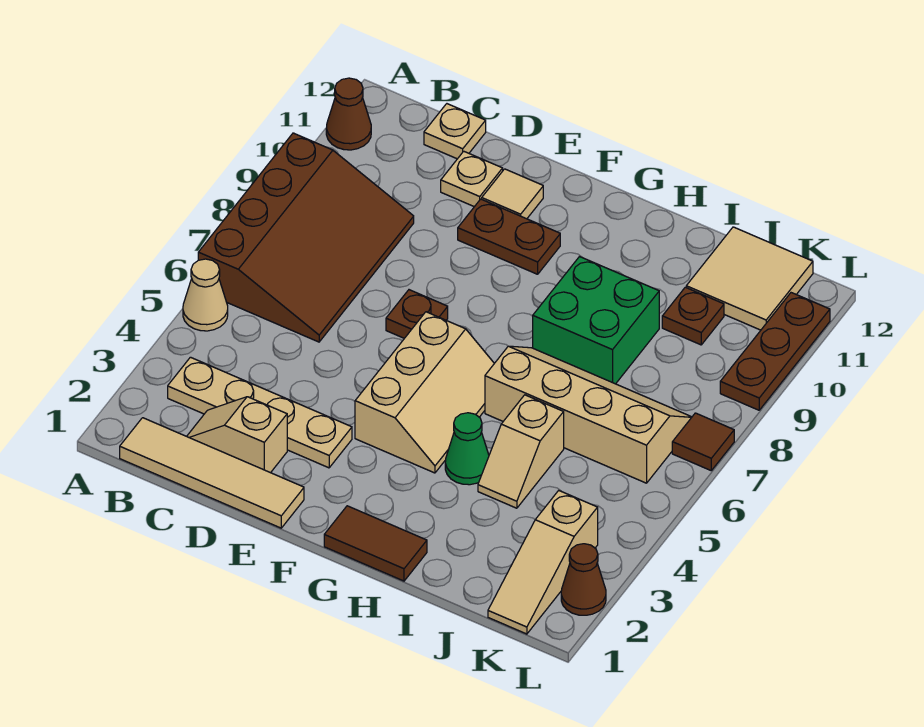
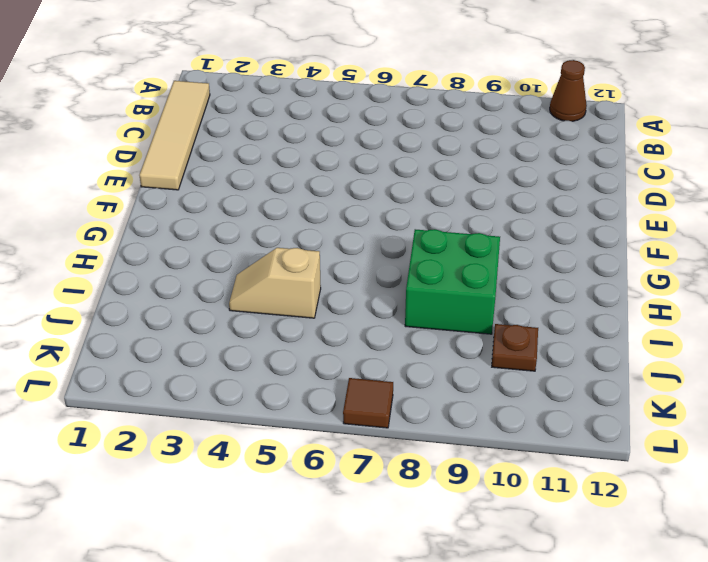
none -> tan cone A5 level 1
none -> brown slope A6:C9 level 1 top A
none -> tan plate B3:E3 level 1

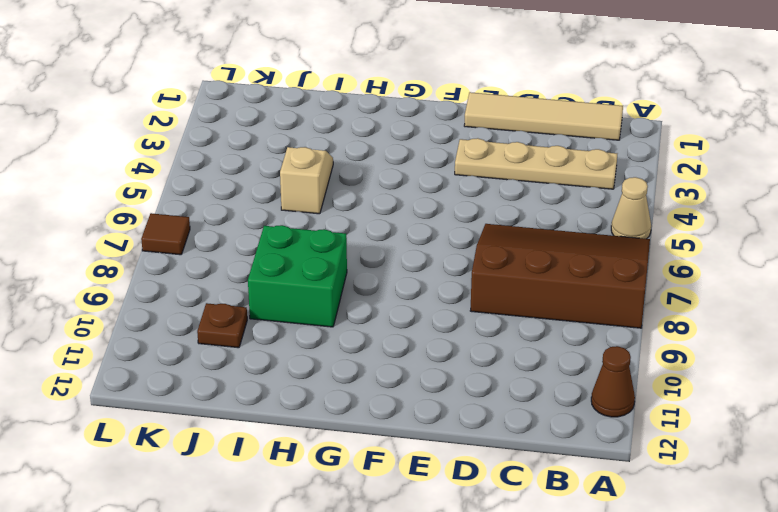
brown slope A6:D8 level 1 top 8 -> brown slope A6:C9 level 1 top A
none -> tan slope C2:D2 level 1 top D
none -> tan plate C12 level 1
none -> tan plate D11 level 1

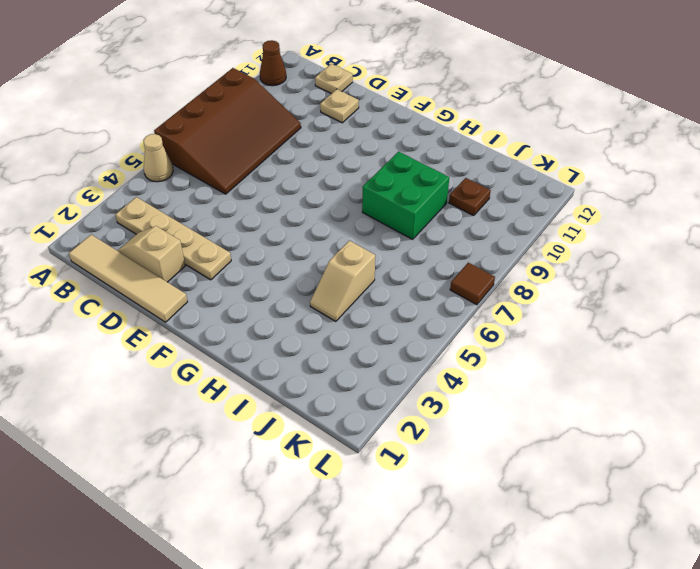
none -> brown plate E7 level 1
none -> brown plate E10:F10 level 1
none -> tan tile E11 level 1

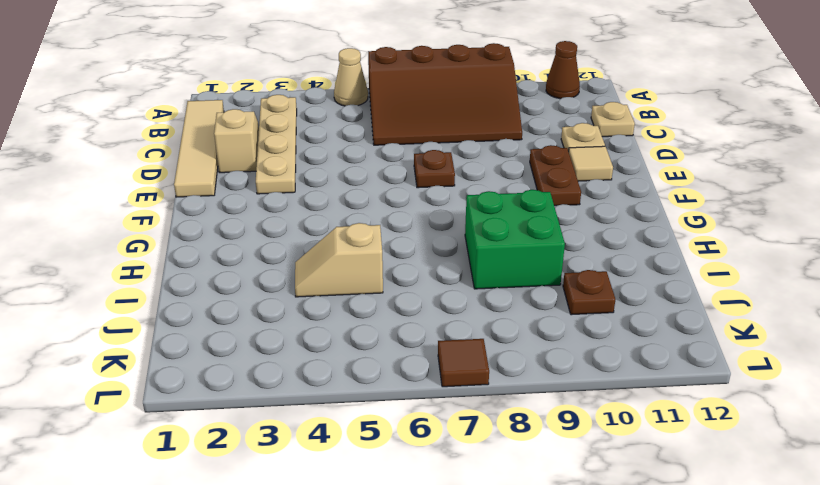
none -> tan slope F4:G6 level 1 top F
none -> brown tile G1:H1 level 1
none -> green cone H4 level 1

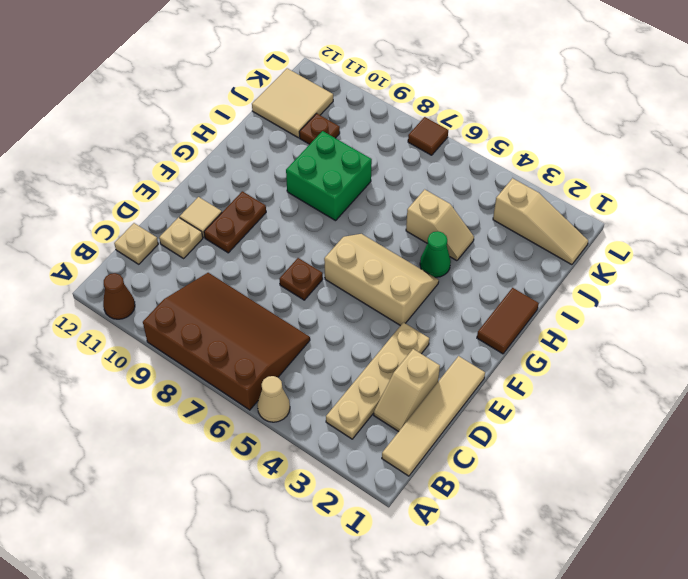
none -> tan slope H6:K7 level 1 top 6
none -> brown cone L2 level 1
none -> brown plate L9:L11 level 1

